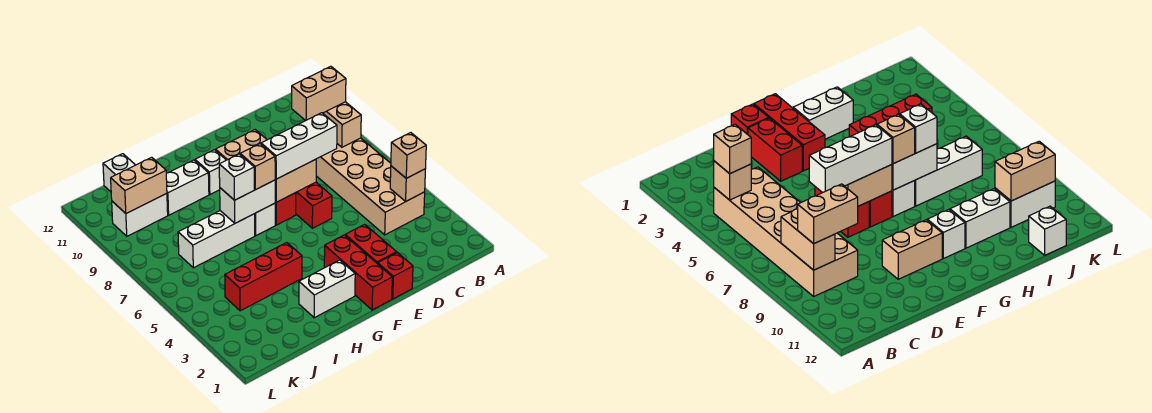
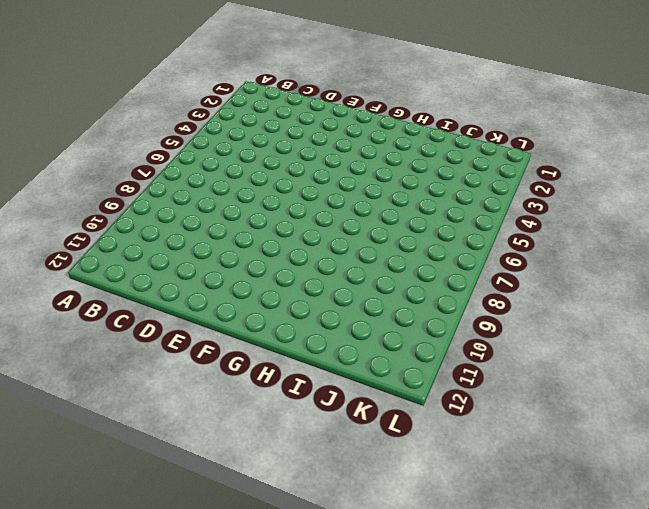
none -> tan brick B4:C9 level 1
none -> red brick E1 level 1
none -> red brick E2:E3 level 1

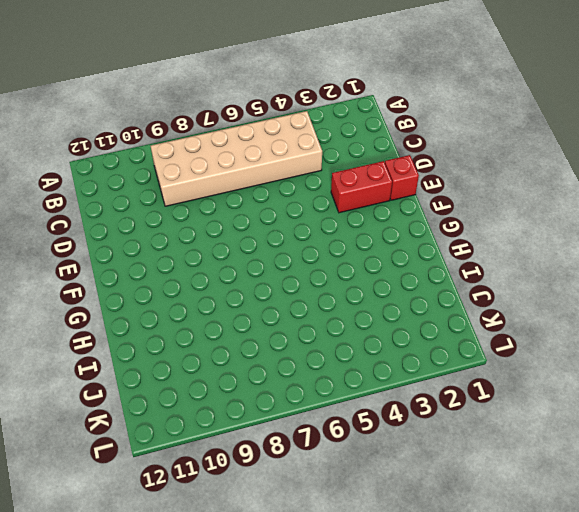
none -> red brick E6:E7 level 1
none -> tan brick E10:F10 level 1
none -> red brick F1:F3 level 1

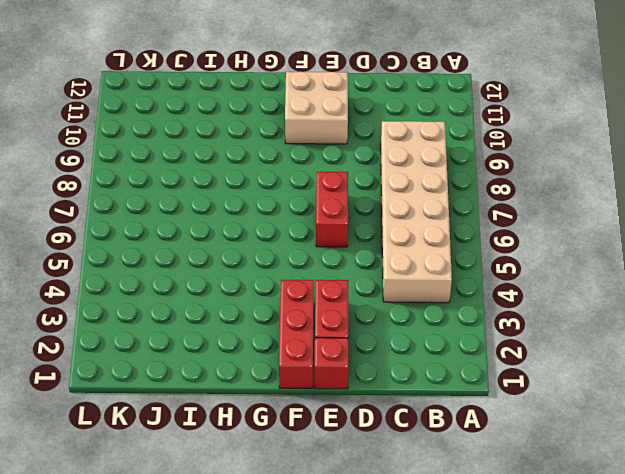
tan brick E10:F11 level 1 -> tan brick E10:F10 level 1
none -> red brick F7 level 1
none -> white brick G2:H2 level 1
none -> white brick G7 level 1

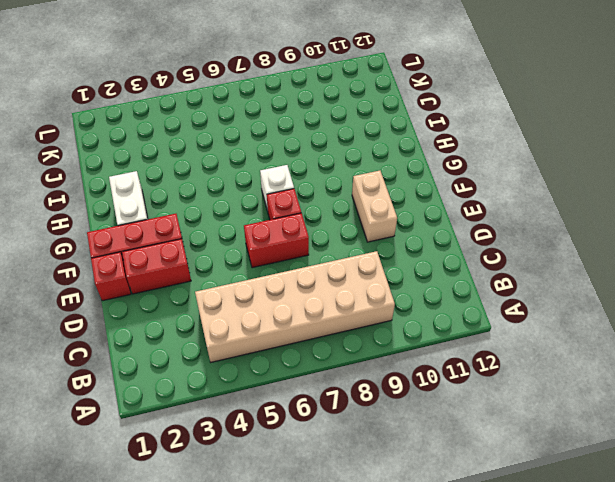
none -> white brick G10 level 1
none -> red brick H4:J4 level 1
none -> white brick H7:J7 level 1

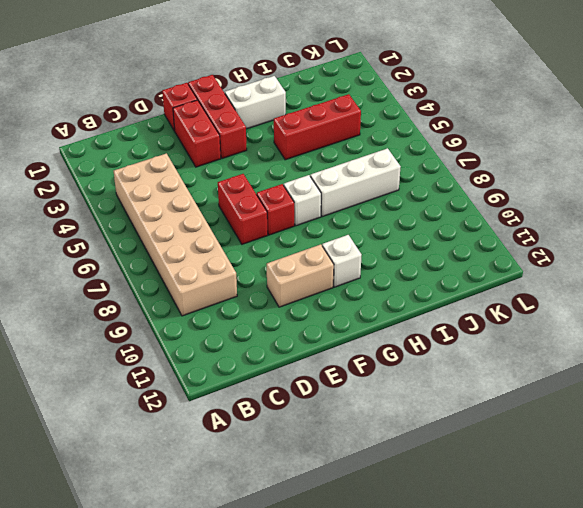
none -> white brick H10:I10 level 1
none -> white brick J10:K10 level 1
none -> white brick J12 level 1

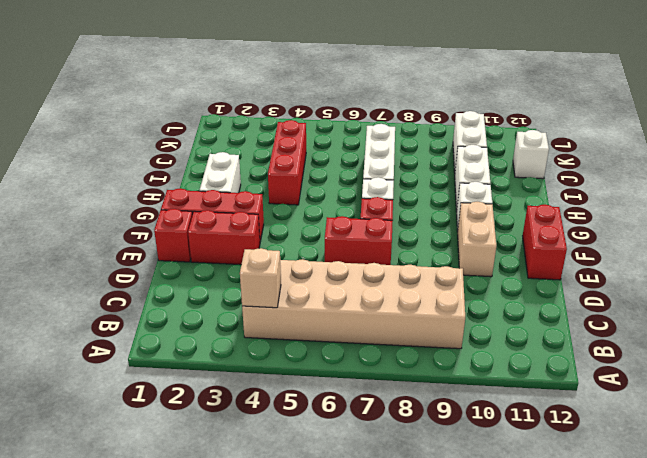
red brick E12:F12 level 1 -> none
none -> tan brick B8:B9 level 2
none -> tan brick E7:F7 level 2
none -> white brick G7:H7 level 2

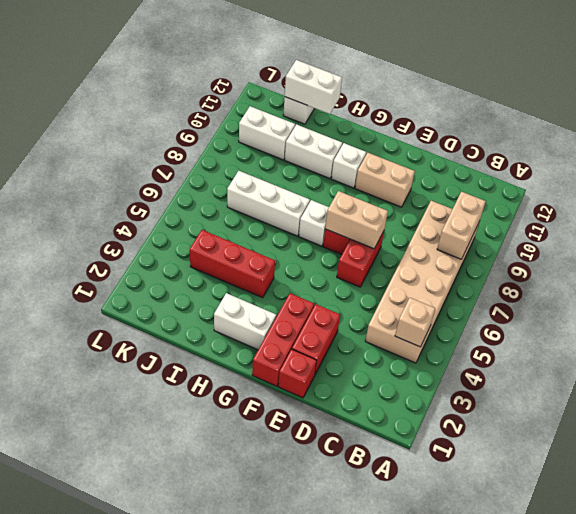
white brick I12:J12 level 2 -> white brick G7:H7 level 2
none -> tan brick J10:K10 level 2
none -> tan brick B4 level 3
none -> tan brick B9:C9 level 3

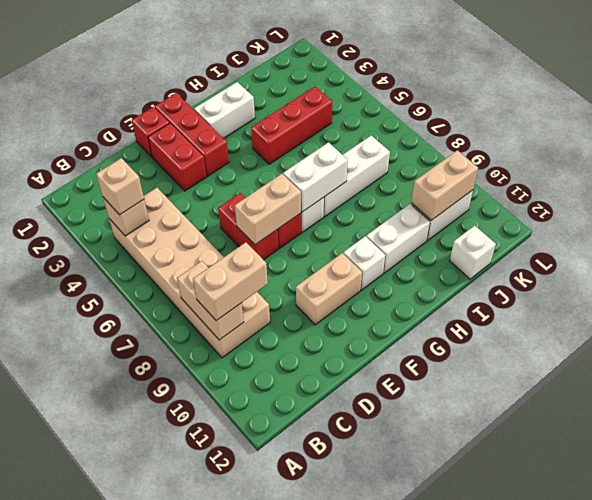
none -> white brick D7:F7 level 3
none -> tan brick G7 level 3
none -> white brick H7 level 3

